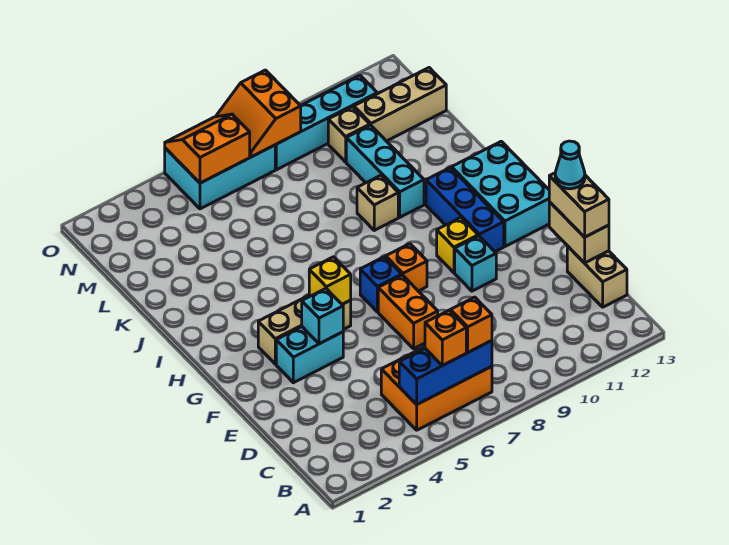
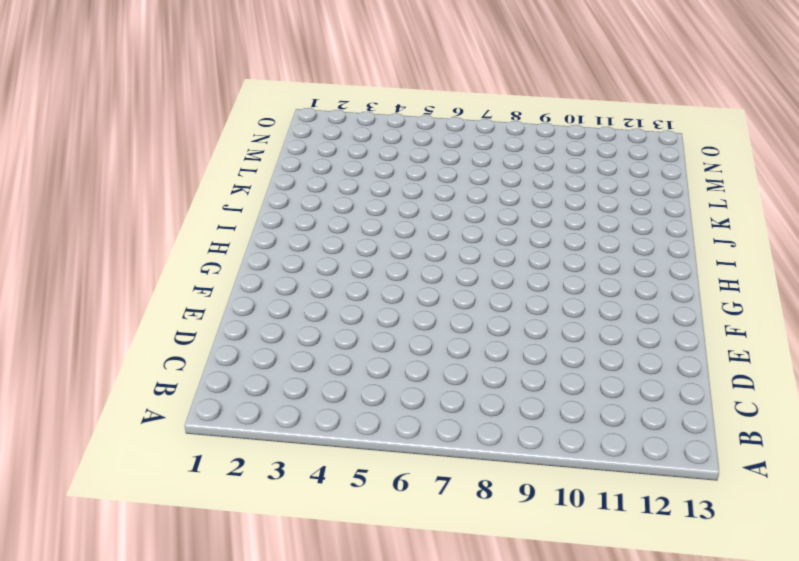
none -> orange brick B5:C7 level 1
none -> tan brick C13:D13 level 1
none -> orange brick E7:F7 level 1

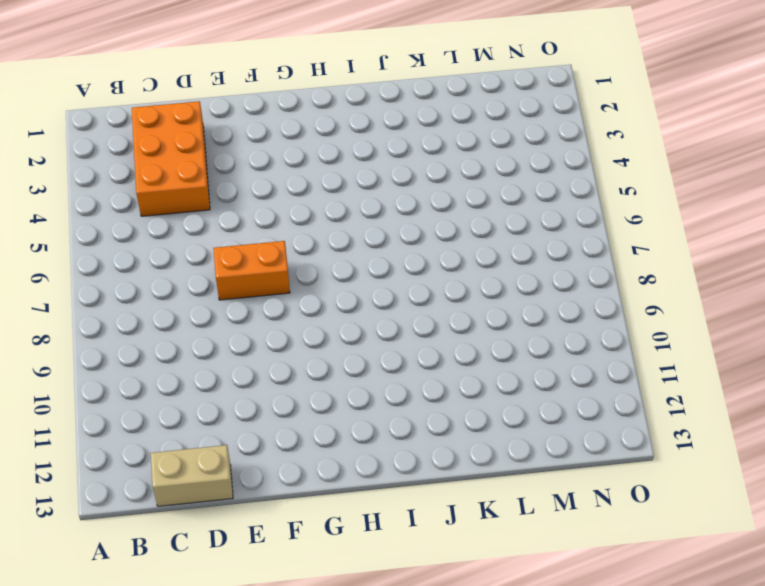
orange brick C2:D4 level 1 -> orange brick B5:C7 level 1
none -> cyan brick F3:F4 level 1
none -> cyan brick F10 level 1
none -> tan brick G3:G5 level 1

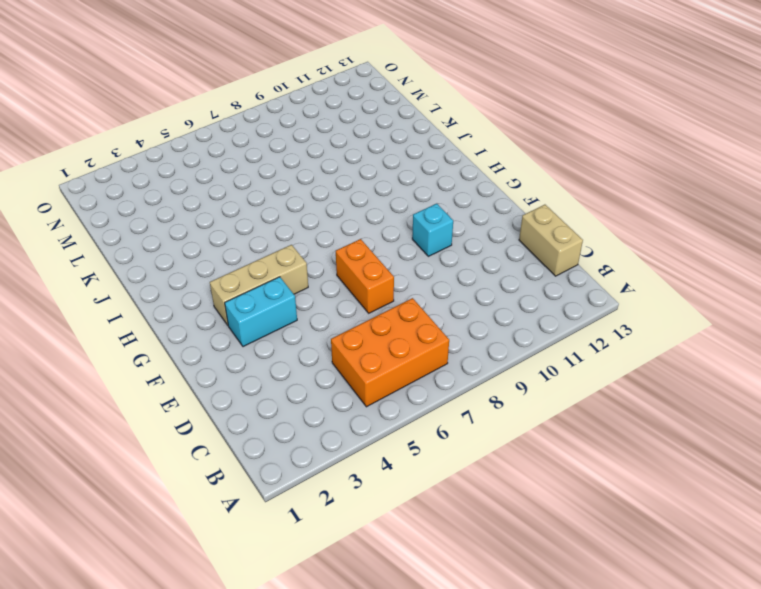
none -> blue brick G7 level 1
none -> orange brick G8 level 1
none -> yellow brick G10 level 1

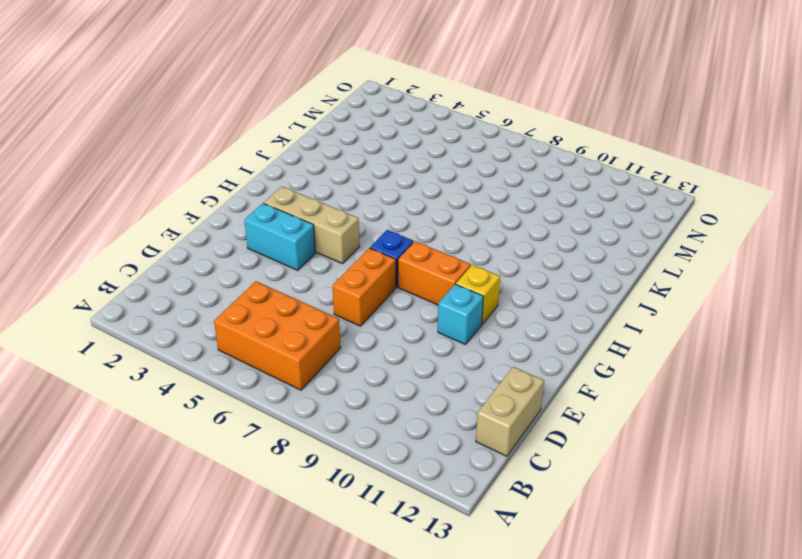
orange brick G8:G9 level 1 -> orange brick G8 level 1
none -> blue brick G11:I11 level 1
none -> cyan brick G12:I13 level 1
none -> tan brick J9 level 1

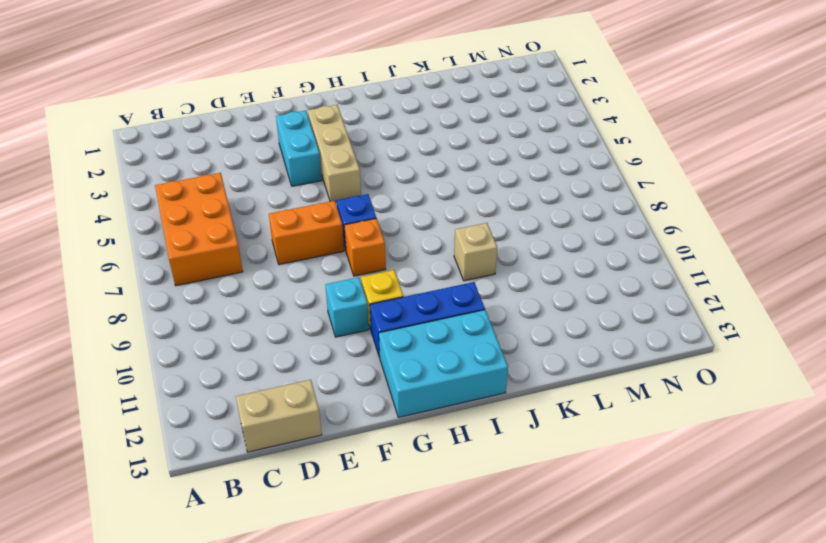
none -> cyan brick J10:L10 level 1
none -> tan brick M10 level 1
none -> tan brick M11:M13 level 1

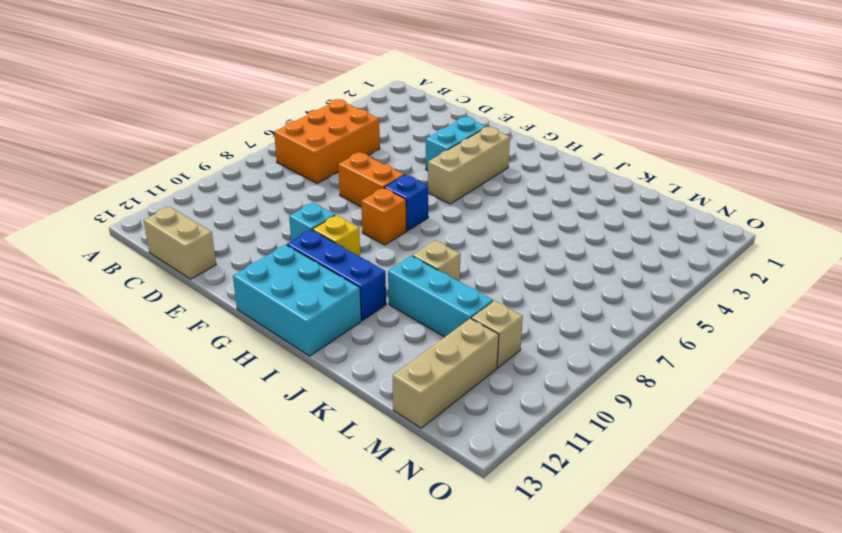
none -> cyan brick N5:O7 level 1
none -> cyan brick N8:N11 level 1
none -> blue brick B5:B7 level 2

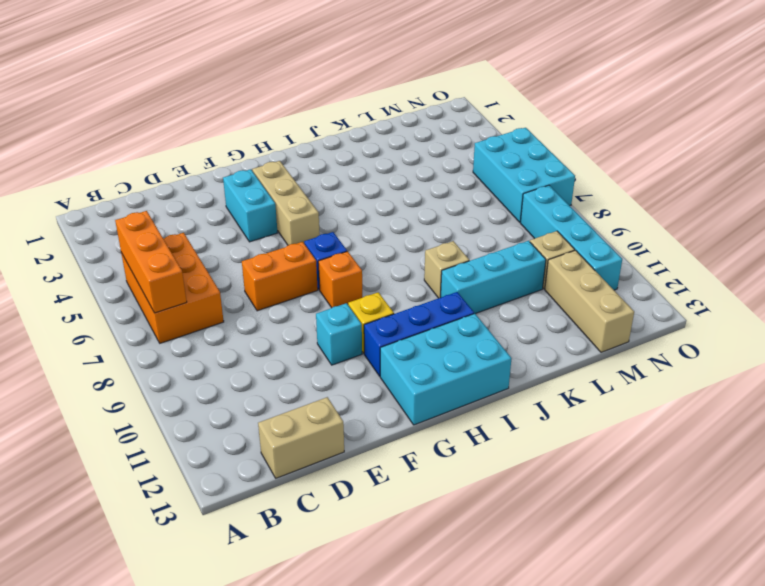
orange brick B5:B7 level 2 -> blue brick B5:B7 level 2
none -> tan brick D13:E13 level 2
none -> cyan brick F4 level 2
none -> yellow brick G5 level 2

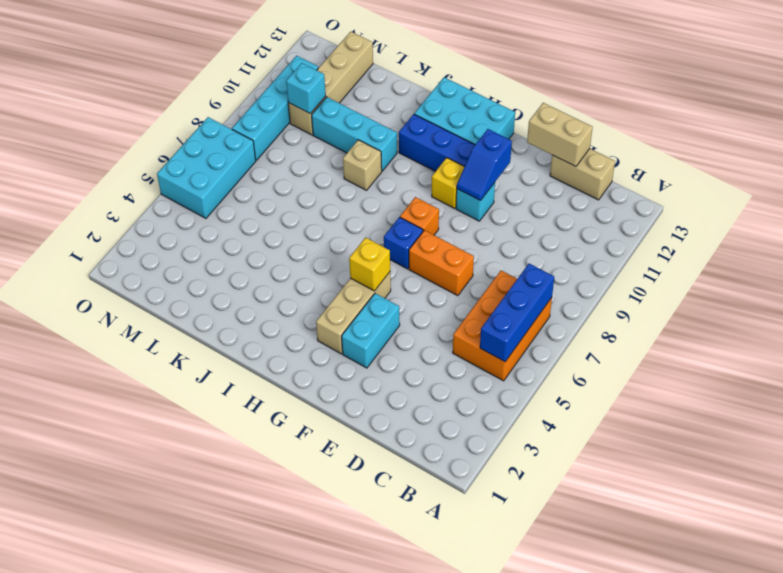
blue slope F10:F11 level 2 top 11 -> none
cyan brick M10 level 2 -> cyan brick F4 level 2
none -> orange slope N5:O6 level 2 top N
none -> orange slope N7:O8 level 2 top 8
none -> orange brick B6 level 3

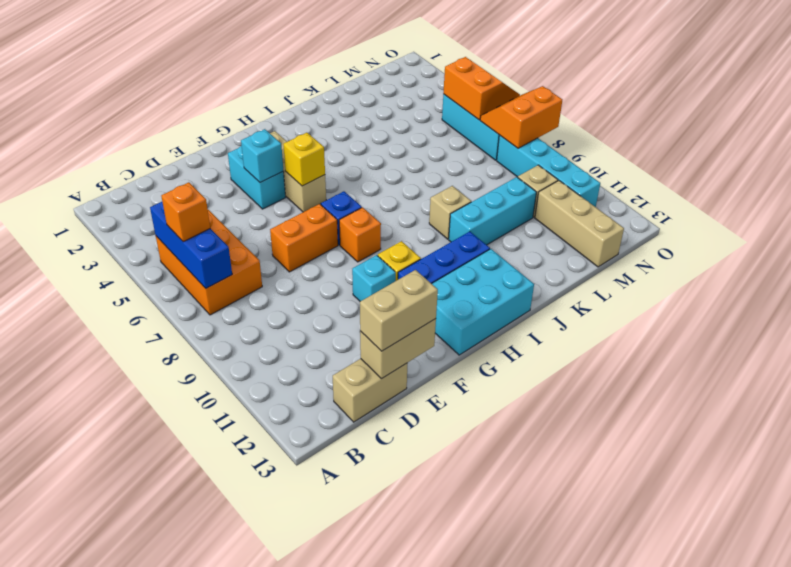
none -> orange brick B7 level 3
none -> cyan cone E13 level 4

